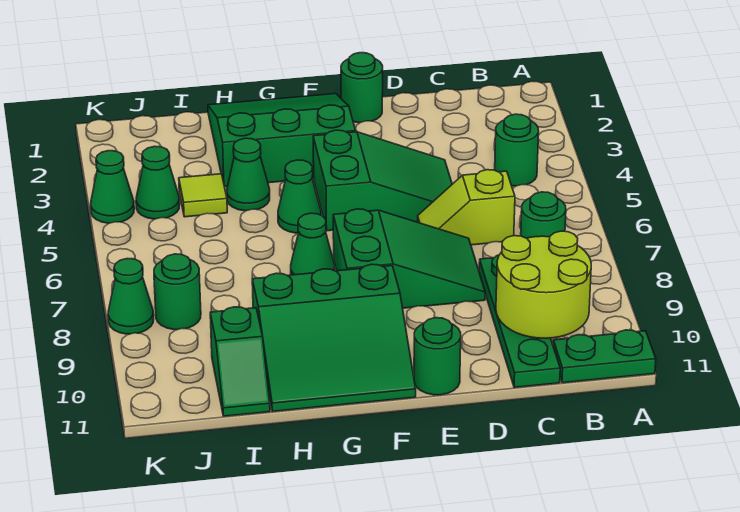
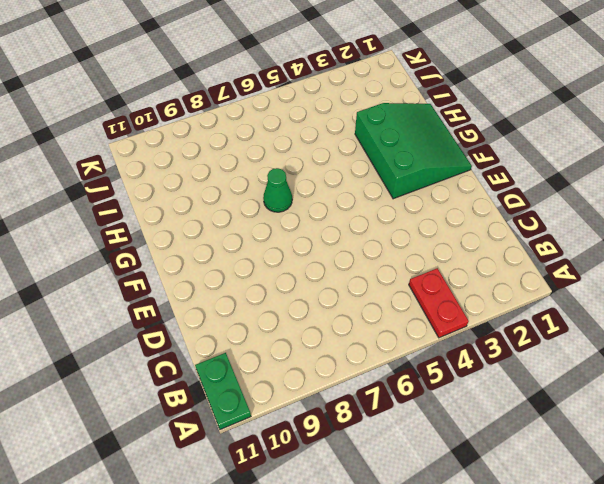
red plate A4:B4 level 1 -> green round brick B4 level 1
none -> green round brick B7 level 1
none -> lime slope C6:D6 level 1 top C
none -> green plate C8:C11 level 1

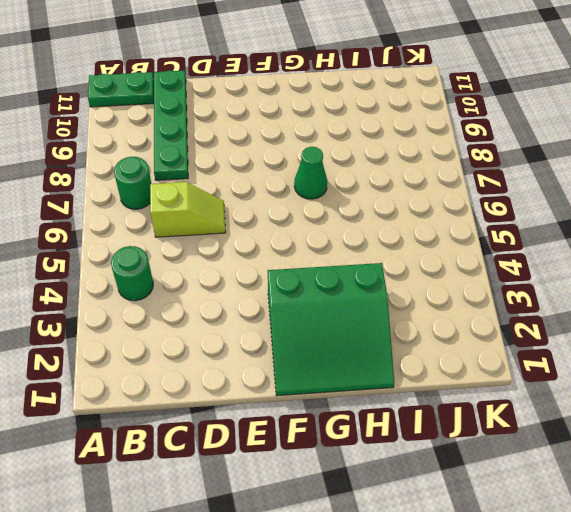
none -> green slope D4:F5 level 1 top F
none -> green slope D7:F8 level 1 top F
none -> green round brick E1 level 1

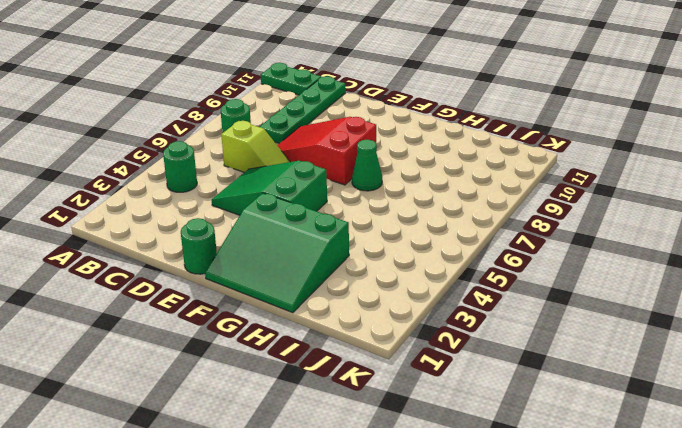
red slope D7:F8 level 1 top F -> green slope D7:F8 level 1 top F
none -> green round brick E11 level 1
none -> green slope F9:H11 level 1 top 9
none -> green cone G5 level 1

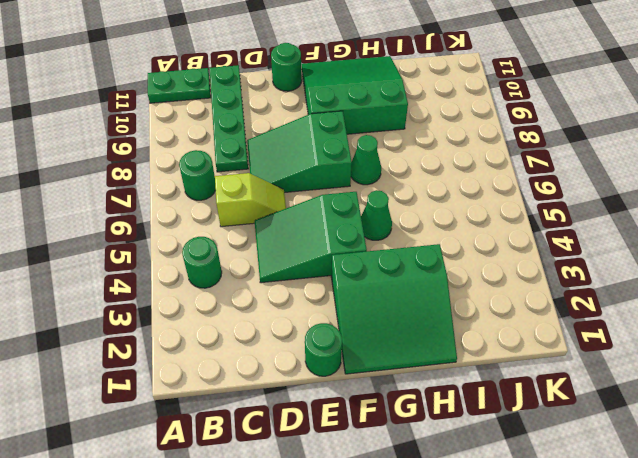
none -> green cone H4 level 1
none -> lime tile I4 level 1
none -> green slope I10:I11 level 1 top 10

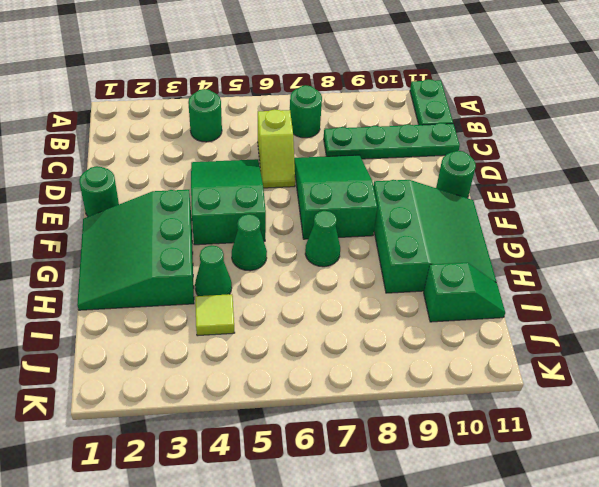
none -> green cone J4 level 1
none -> green round brick J8 level 1
none -> green cone K4 level 1

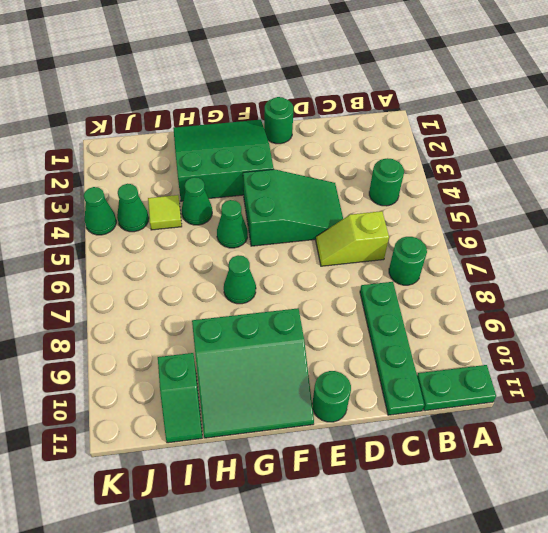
none -> green slope D7:F8 level 1 top F
none -> green round brick J8 level 1
none -> green cone K8 level 1

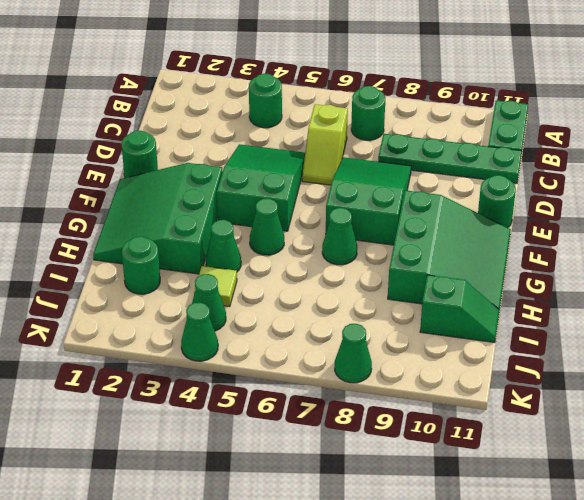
green round brick I2 level 1 -> green round brick J8 level 1
none -> lime round brick B9:C10 level 2

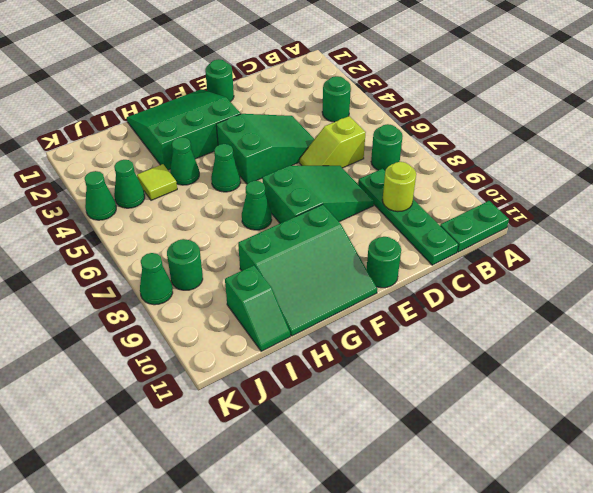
lime round brick C9 level 2 -> lime round brick B9:C10 level 2

